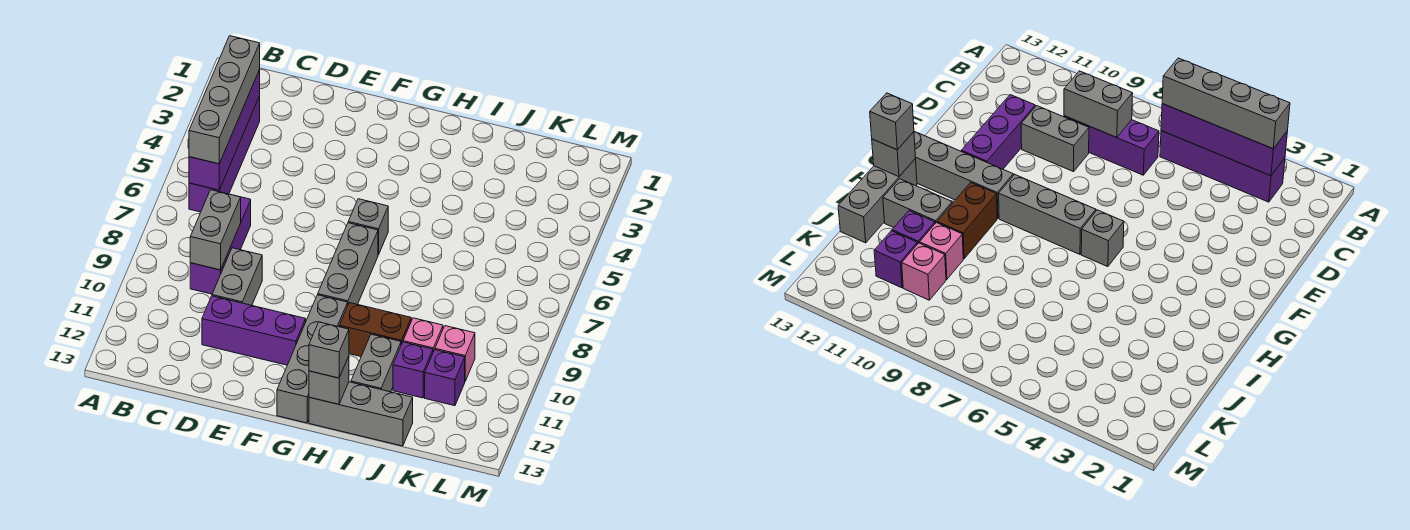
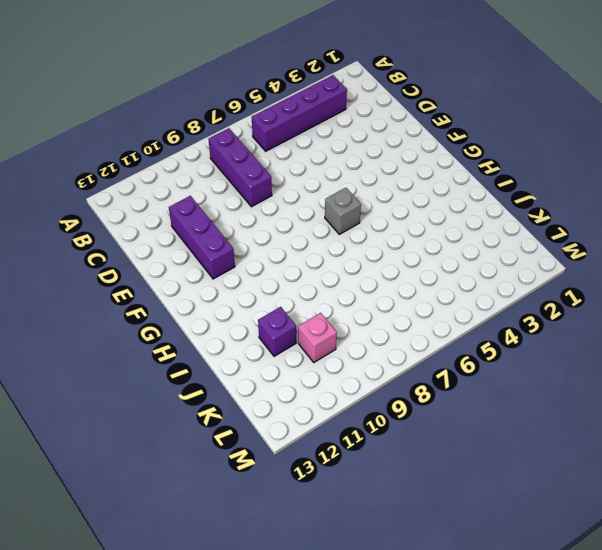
purple brick B8:D8 level 1 -> purple brick C7:C9 level 1
none -> grey brick D9:D10 level 1
none -> grey brick G7:G9 level 1
none -> grey brick G10:G13 level 1

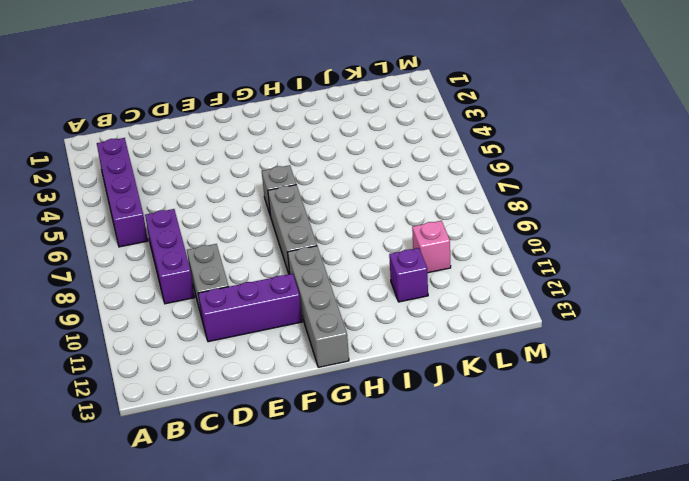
none -> brown brick H10:I10 level 1
none -> grey brick H13:J13 level 1
none -> grey brick I11:I12 level 1

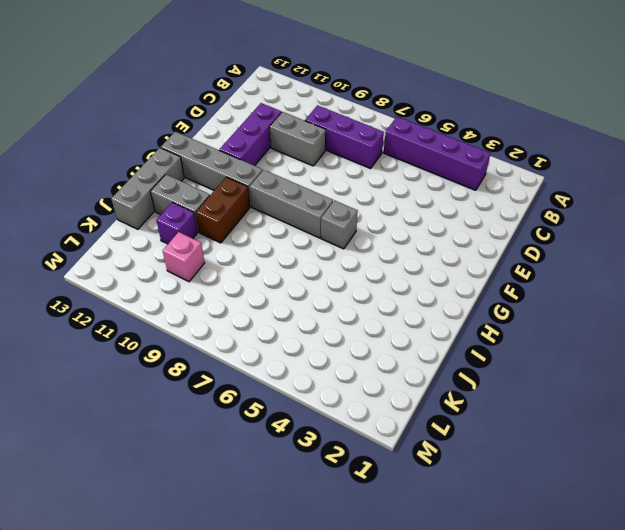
none -> pink brick J10 level 1
none -> purple brick K11 level 1
none -> purple brick B3:B6 level 2

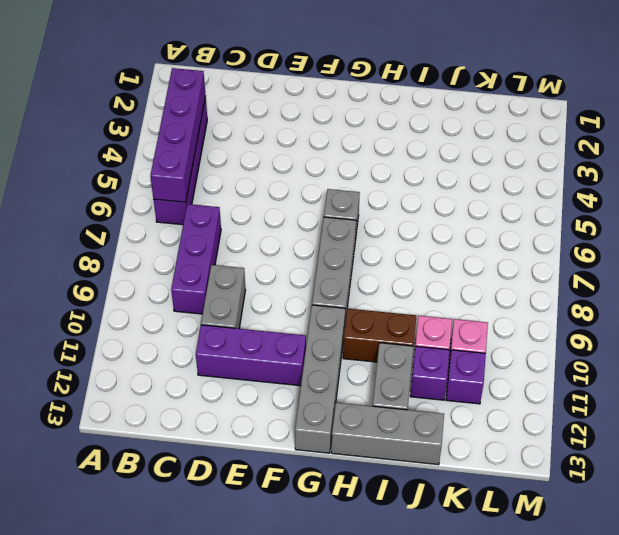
none -> grey brick C8:C9 level 2
none -> grey brick H13 level 2
none -> grey brick B3:B6 level 3

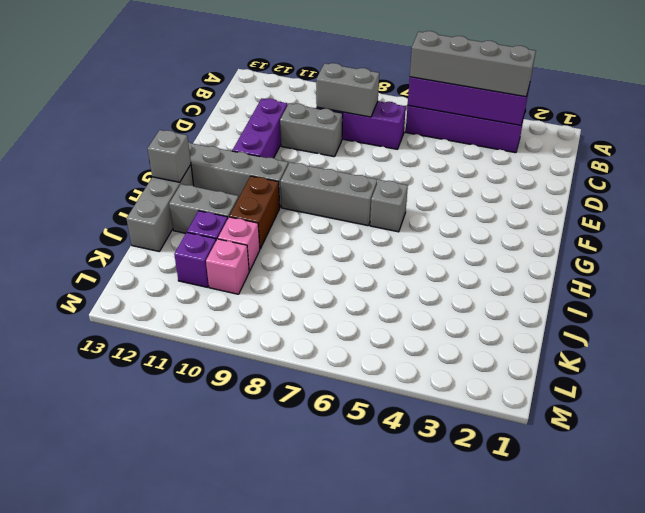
none -> grey brick H13 level 3

